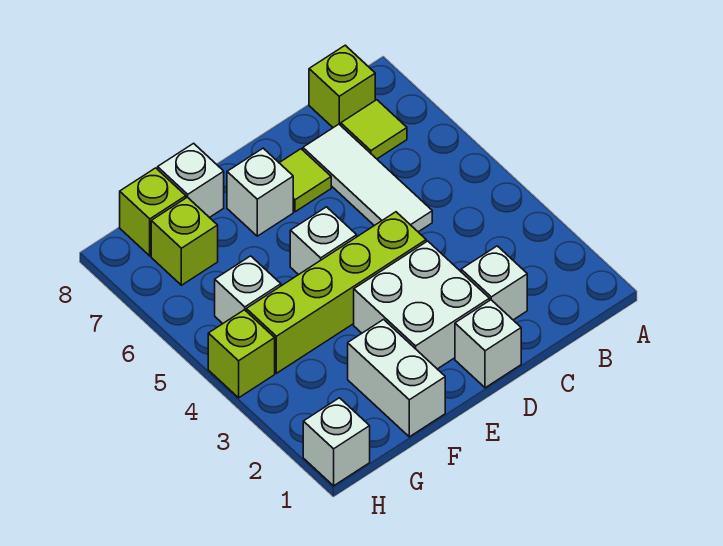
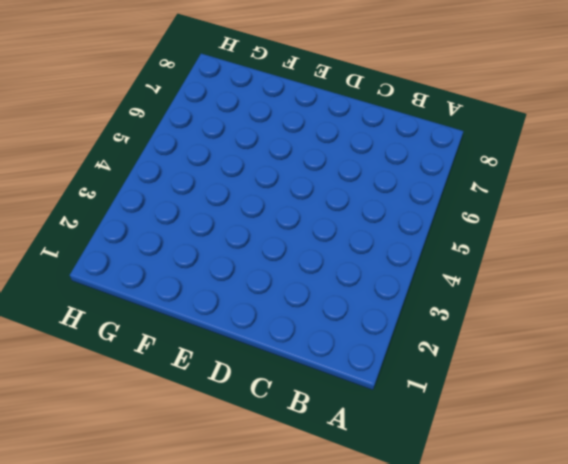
none -> lime tile B7 level 1
none -> lime brick B8 level 1
none -> white brick C2 level 1

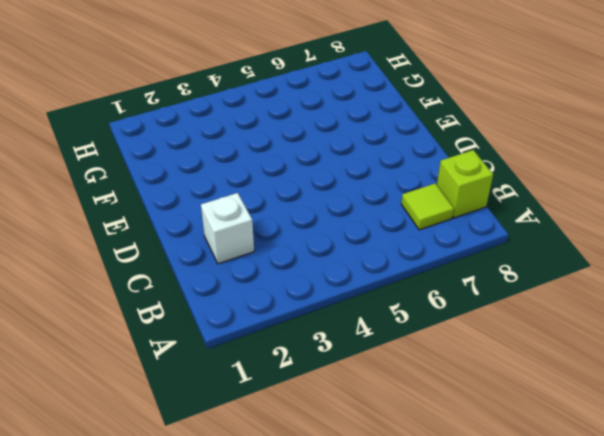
none -> white tile C5:C7 level 1
none -> white brick D1 level 1
none -> white brick D2:E3 level 1

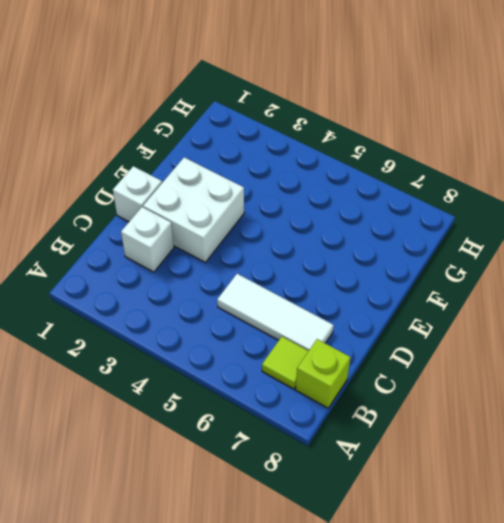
none -> lime brick D4:G4 level 1
none -> lime tile D7 level 1
none -> white brick E5 level 1

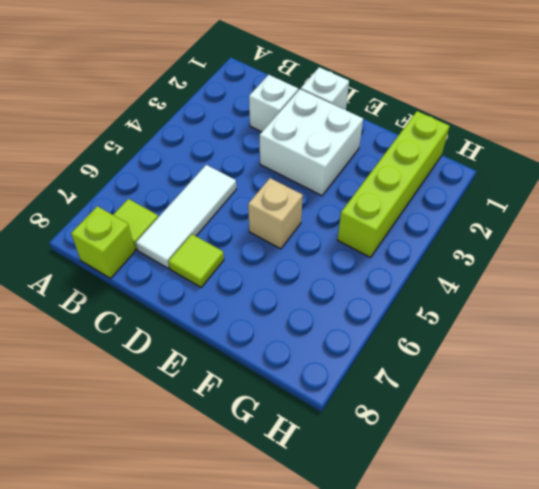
tan brick E5 level 1 -> white brick E5 level 1
lime brick G1:G4 level 1 -> lime brick D4:G4 level 1
none -> white brick E7 level 1
none -> white brick F1:F2 level 1
none -> white brick F8 level 1

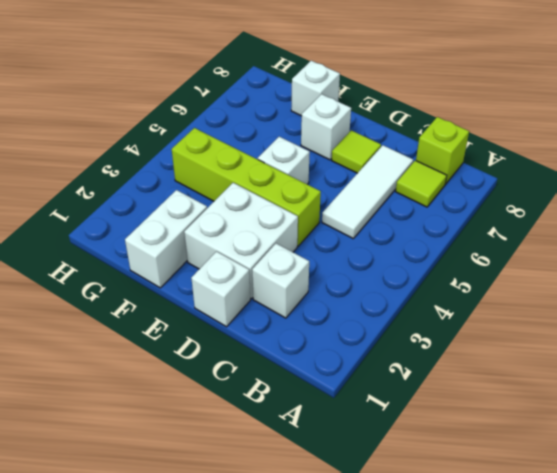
none -> white brick G5 level 1
none -> lime brick G7 level 1
none -> lime brick G8 level 1

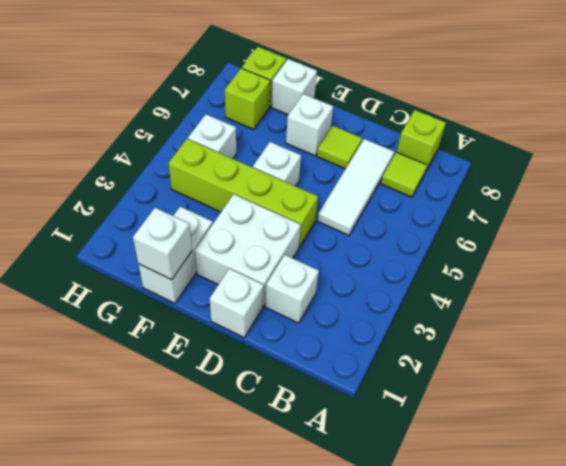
white brick F1 level 2 -> white brick H1 level 1
none -> lime brick H4 level 1

